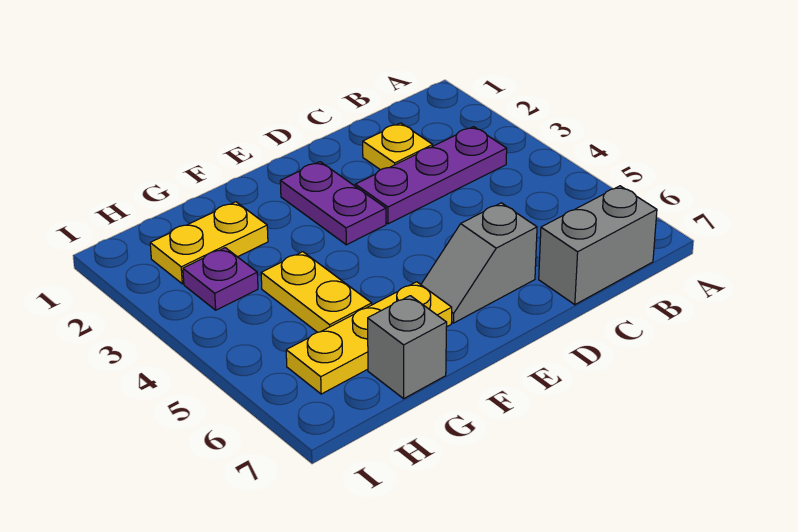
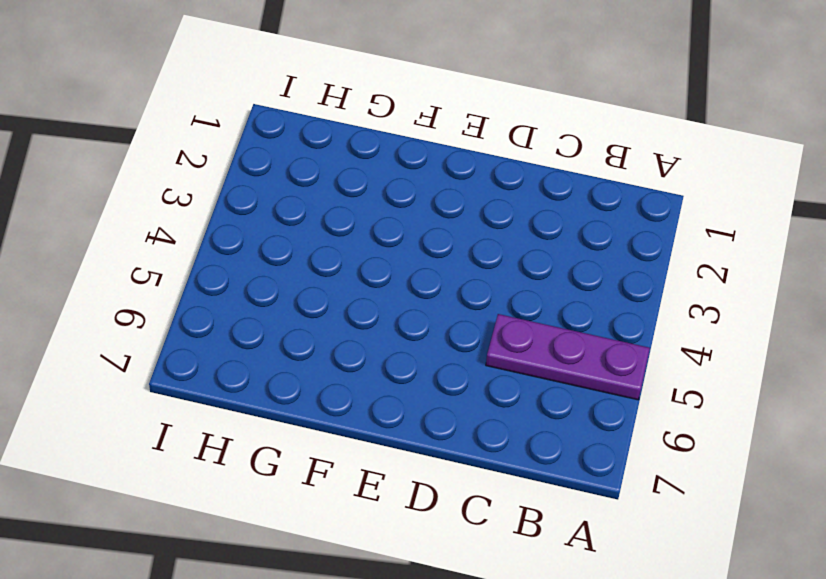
purple plate A5:C5 level 1 -> purple plate B3:D3 level 1
none -> grey brick B7:C7 level 1
none -> yellow plate C2 level 1

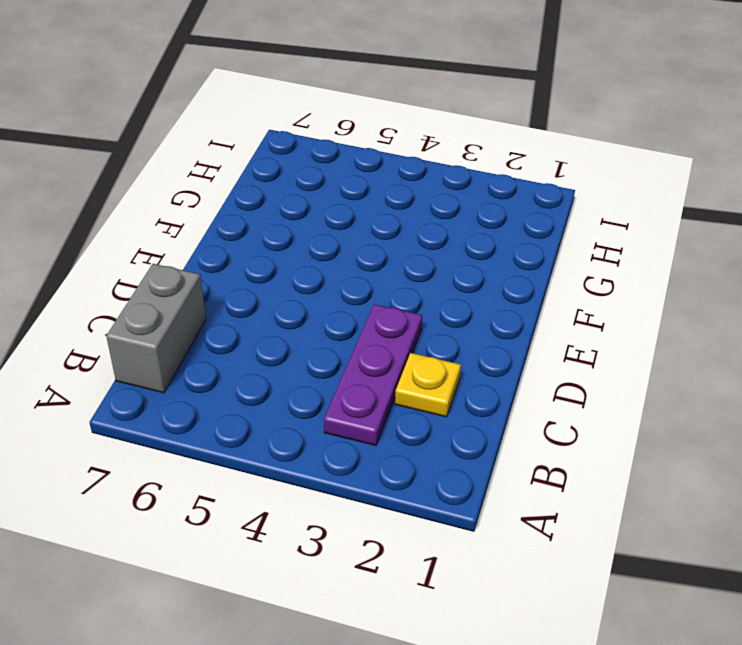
none -> grey slope D6:E6 level 1 top D
none -> purple plate E2:E3 level 1

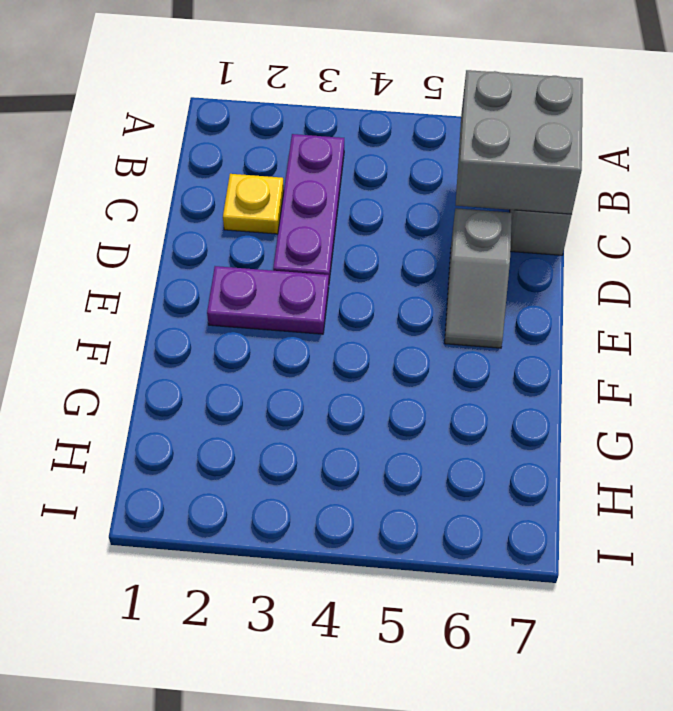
grey brick B6:C7 level 2 -> none
none -> yellow plate F6:H6 level 1
none -> yellow plate G2:H2 level 1

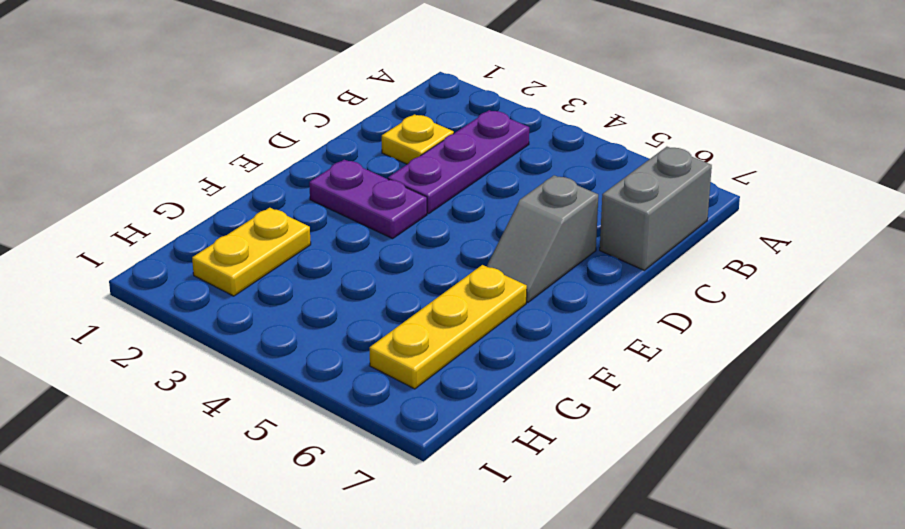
none -> yellow plate G4:G5 level 1
none -> grey brick G7 level 1

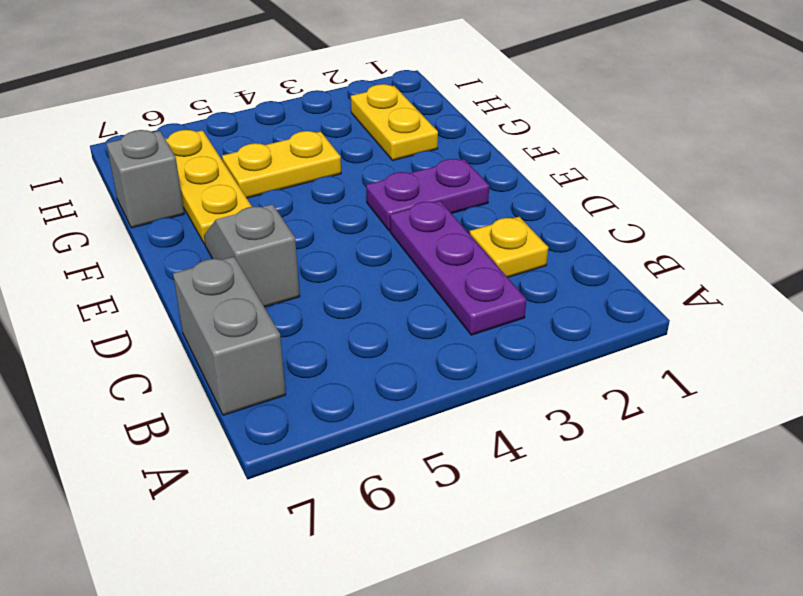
none -> purple plate H3 level 1

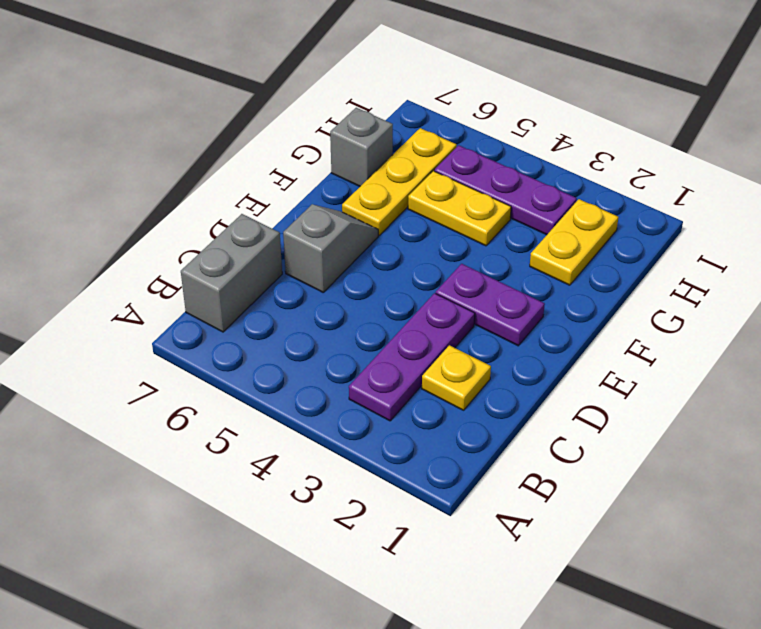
purple plate H3:H5 level 1 -> purple plate H3 level 1

